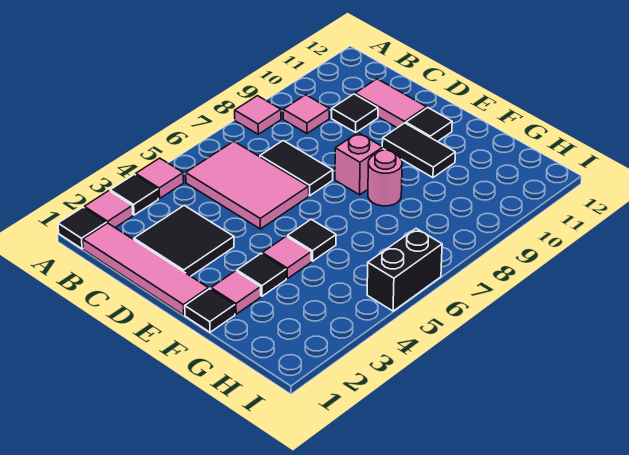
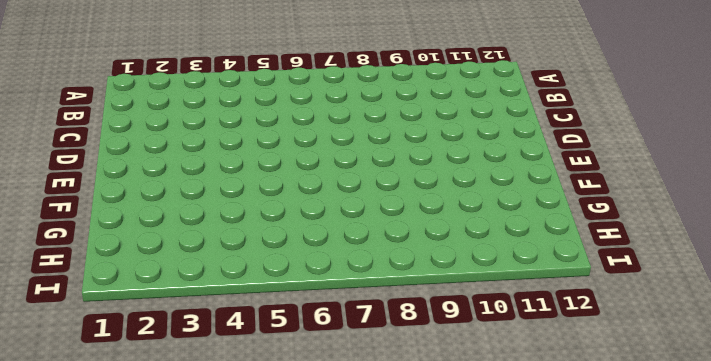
none -> black tile A1 level 1
none -> pink tile A2 level 1
none -> black tile A3 level 1

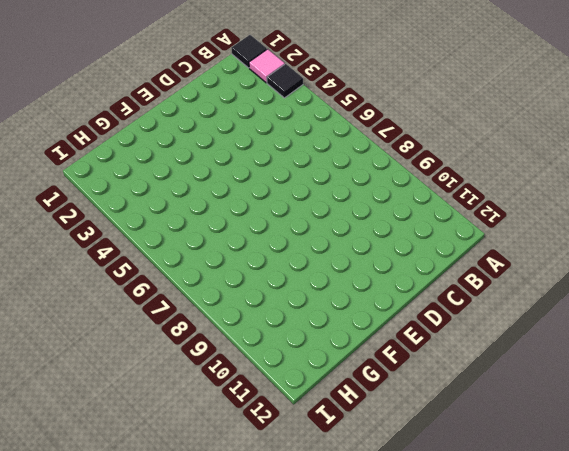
none -> pink tile A4 level 1
none -> pink tile A8 level 1
none -> pink tile B1:E1 level 1

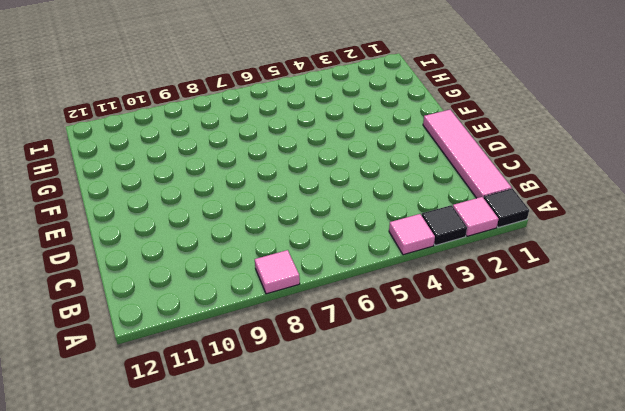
none -> pink tile B5:D6 level 1
none -> pink tile B9 level 1
none -> black tile C2:D3 level 1

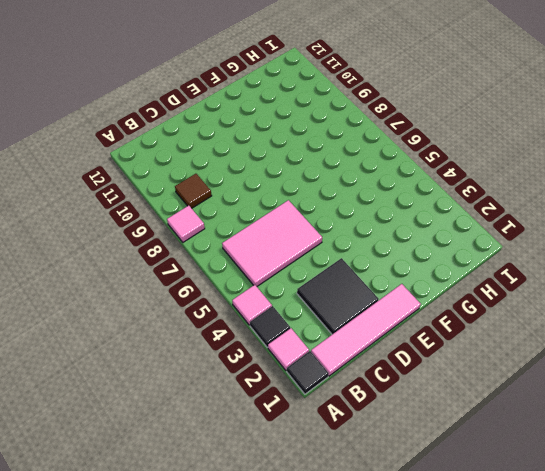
brown tile B9 level 1 -> pink tile B9 level 1
none -> black tile C7:D7 level 1
none -> black tile C10 level 1
none -> pink tile C11:D11 level 1

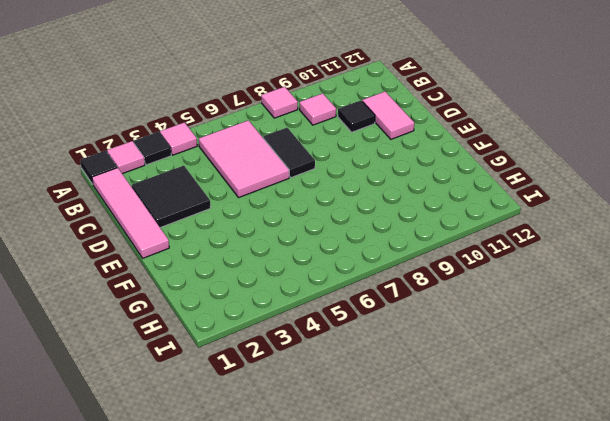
none -> pink brick E8 level 1
none -> black tile E10:F10 level 1
none -> black tile E11 level 1

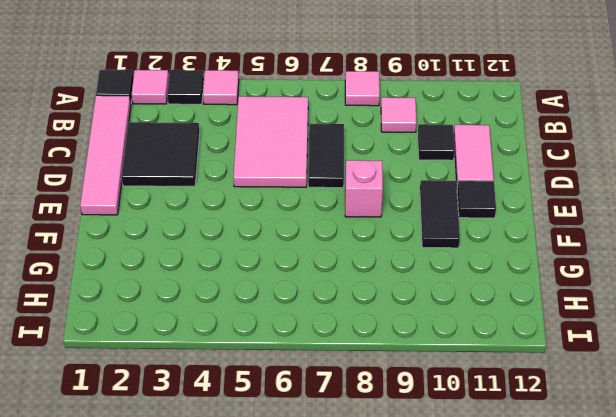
none -> black tile F1 level 1
none -> pink tile F2 level 1
none -> black tile F3 level 1

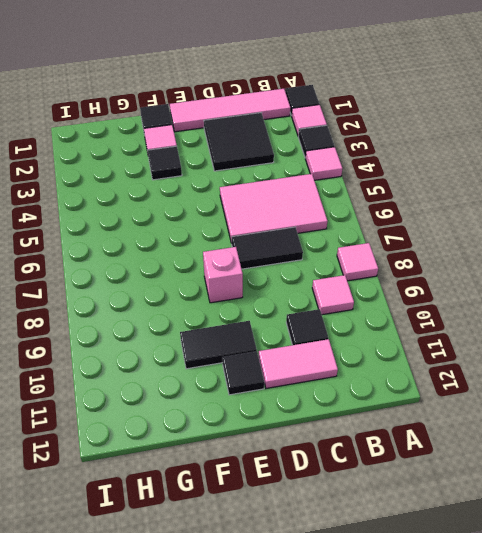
none -> pink tile F4 level 1
none -> black tile F5 level 1
none -> pink round brick F8 level 1

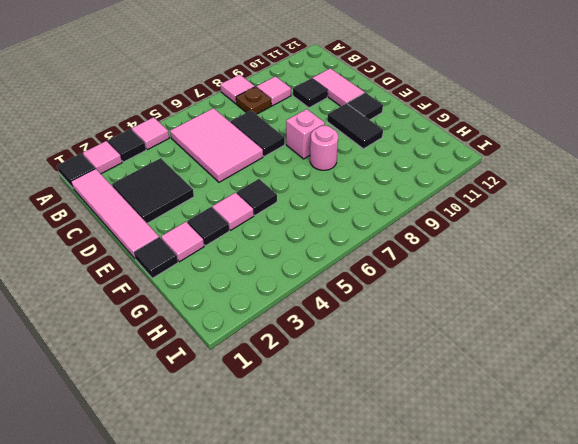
brown plate B8 level 1 -> none
none -> black brick I5:I6 level 1

